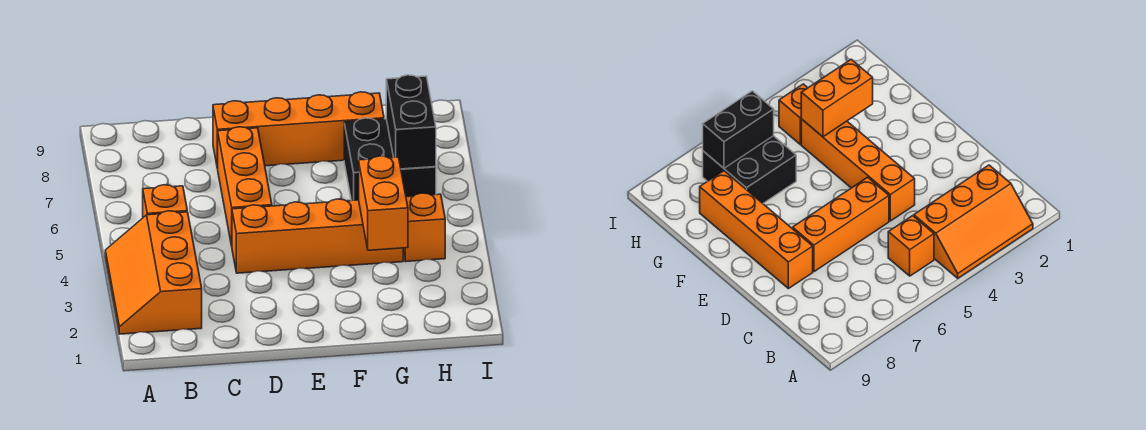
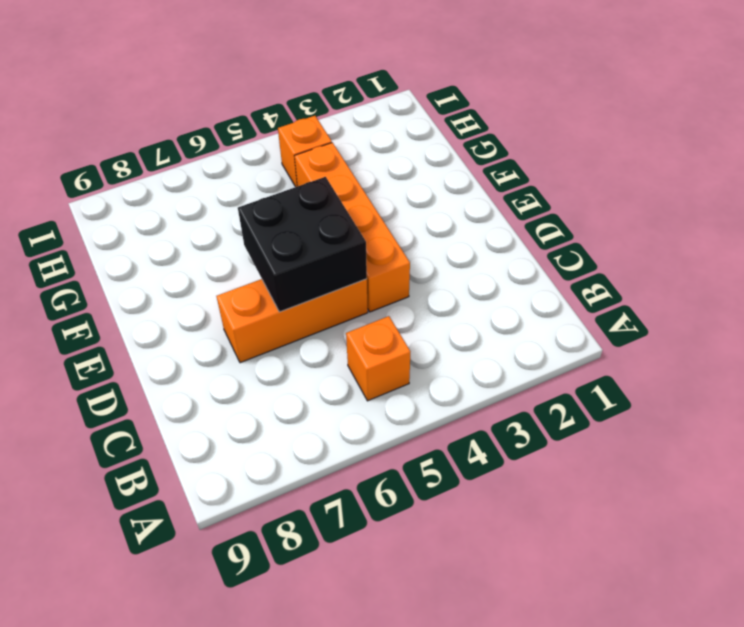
black brick D5:E6 level 2 -> black brick G6:H7 level 1
none -> orange slope A2:B4 level 1 top B
none -> orange brick D8:G8 level 1

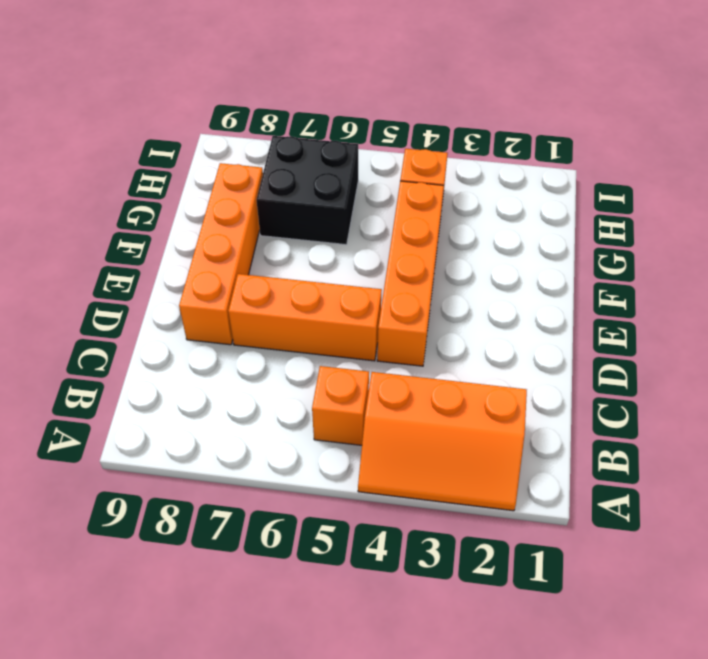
none -> orange brick G3:G4 level 2
none -> black brick H6:H7 level 2

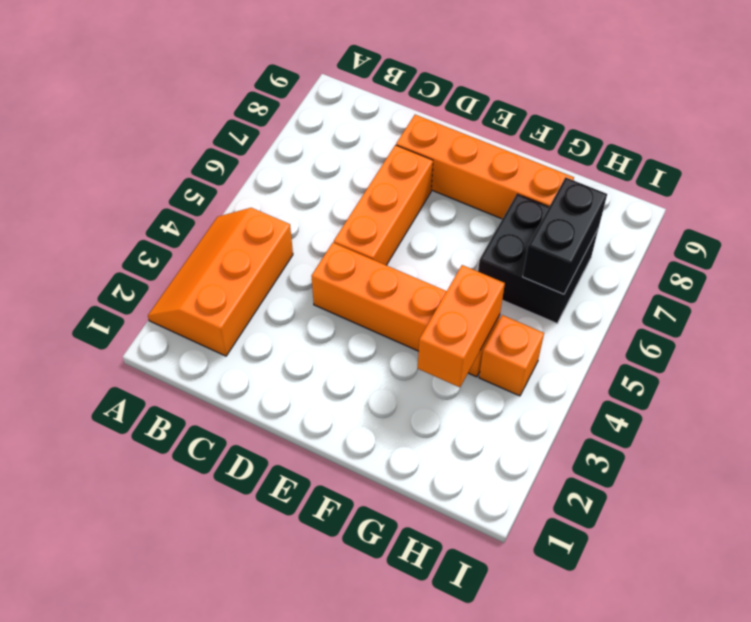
none -> orange brick B5 level 1

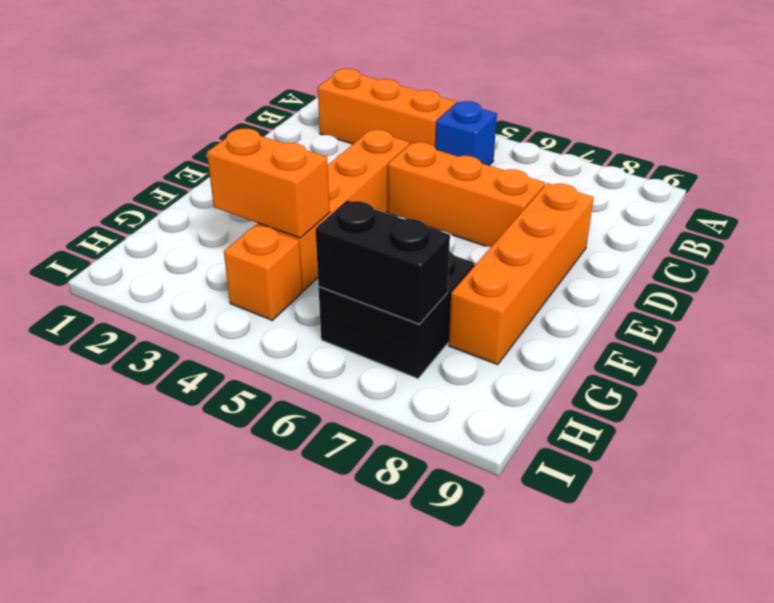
blue brick B5 level 1 -> orange brick B5 level 1

